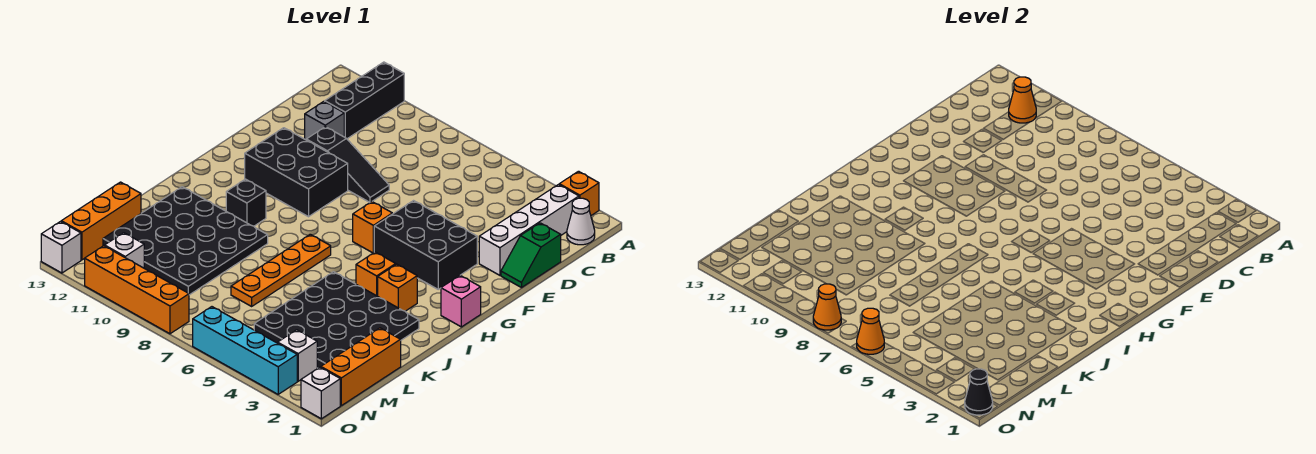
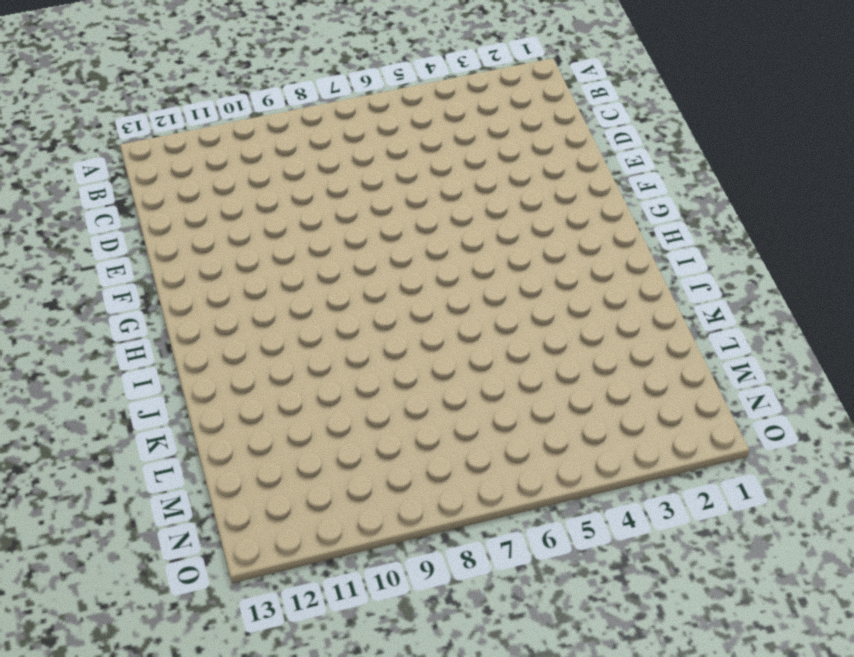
none -> orange brick A2 level 1
none -> black brick A11:C11 level 1
none -> white cone B1 level 1

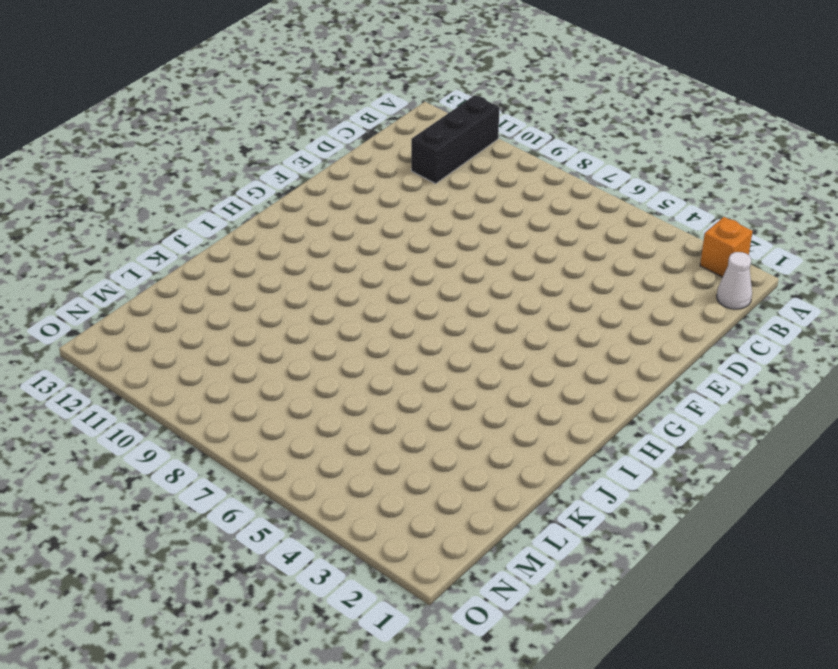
none -> white brick B2:E2 level 1
none -> green slope D1:E1 level 1 top D
none -> grey brick D11 level 1

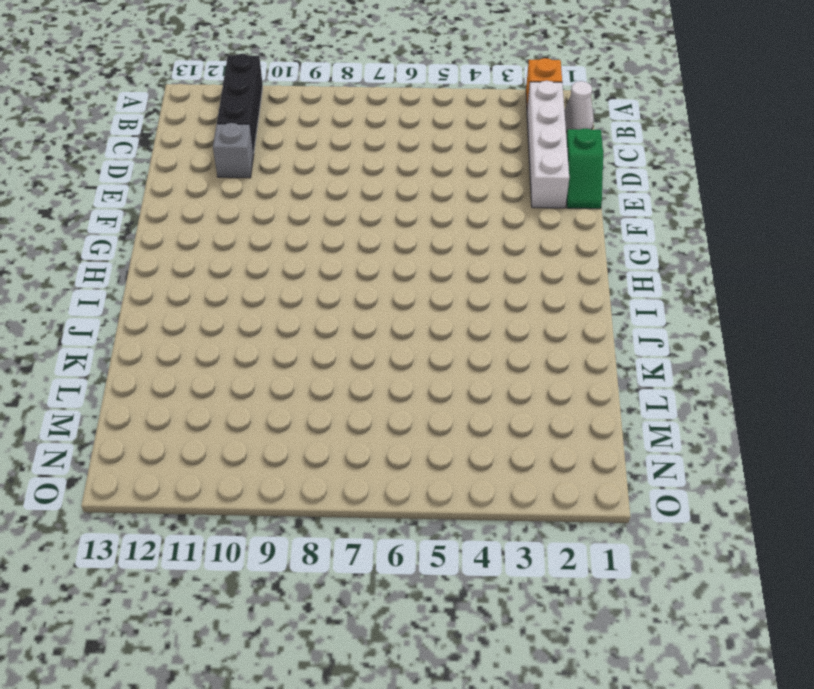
none -> black slope E8:E10 level 1 top 10
none -> black brick F3:G5 level 1
none -> black brick F9:G11 level 1

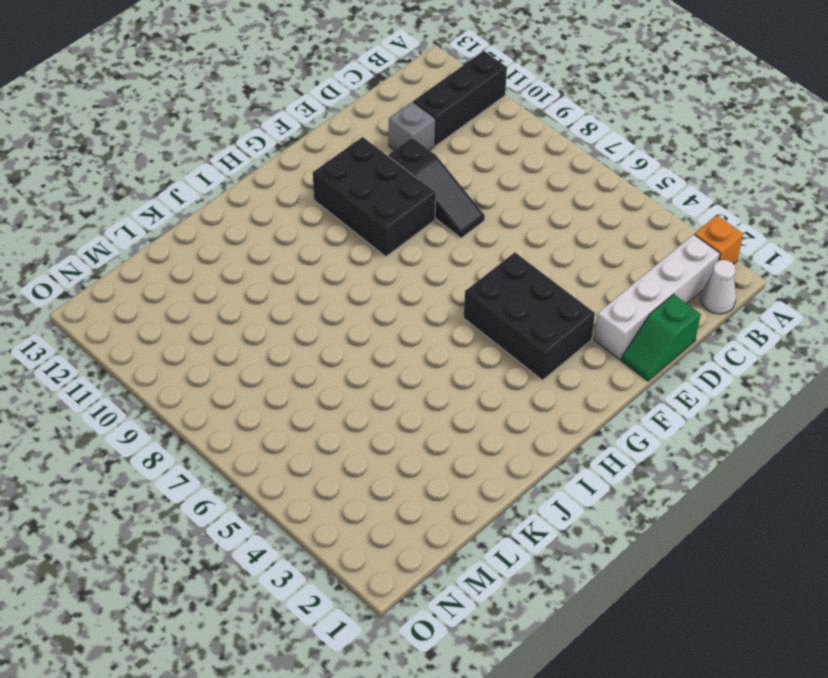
none -> orange brick G6 level 1
none -> pink brick H1 level 1
none -> orange brick I3 level 1

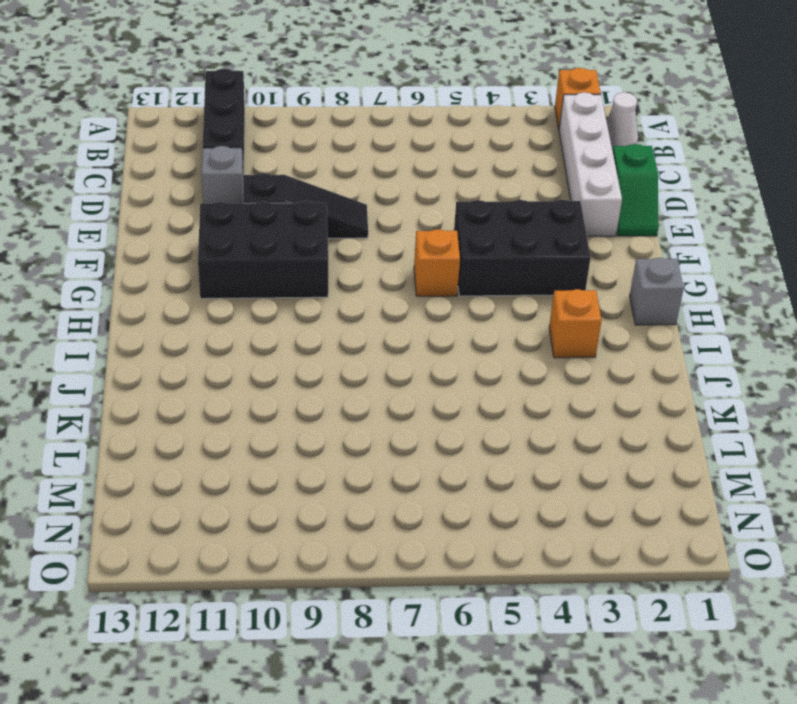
grey brick H1 level 1 -> pink brick H1 level 1
none -> orange brick I4 level 1
none -> orange plate I7:L7 level 1
none -> black brick I10 level 1

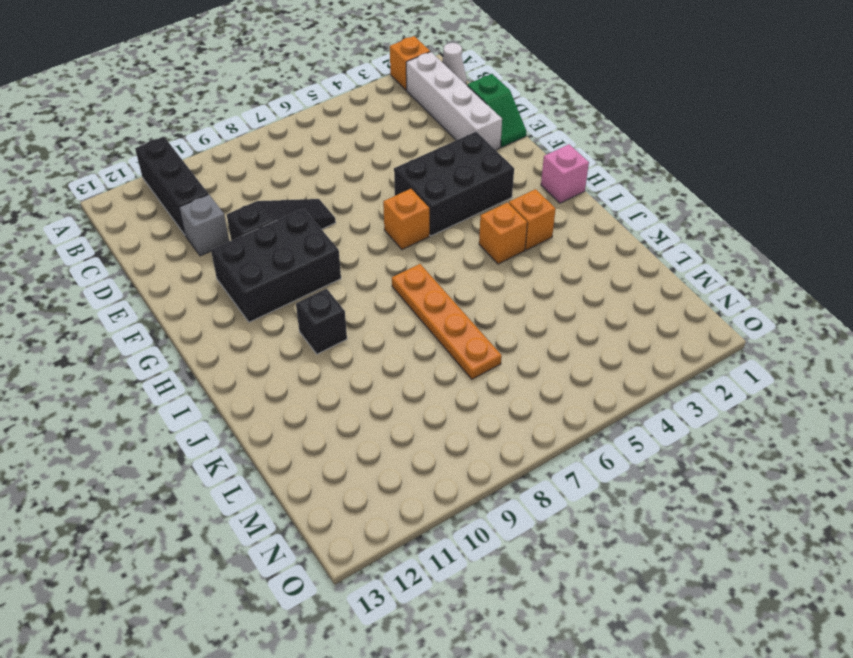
none -> black plate J2:M5 level 1
none -> black plate J9:M12 level 1
none -> orange brick L1:N1 level 1

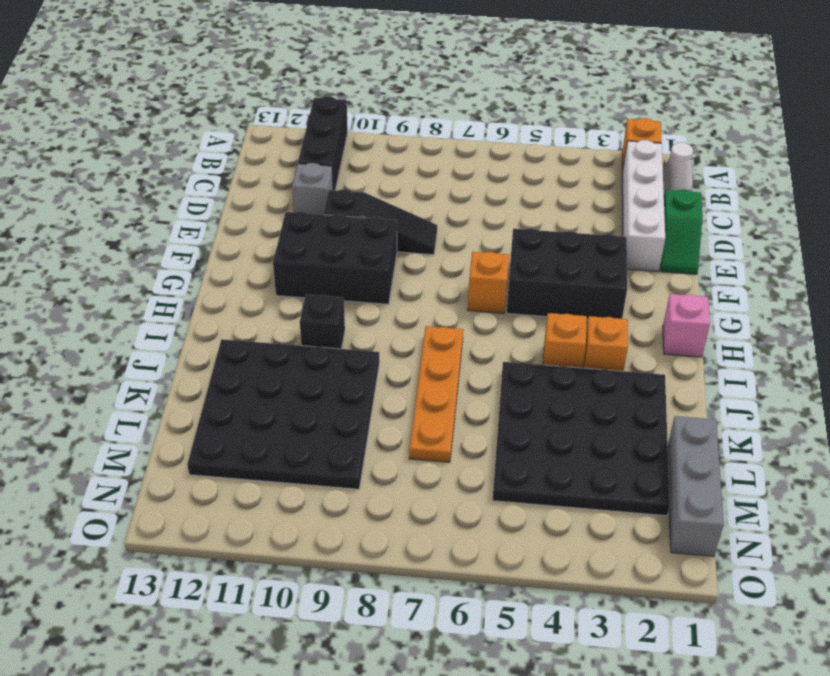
grey brick L1:N1 level 1 -> orange brick L1:N1 level 1
none -> orange brick L13:N13 level 1
none -> white brick N3 level 1
none -> white brick N11 level 1

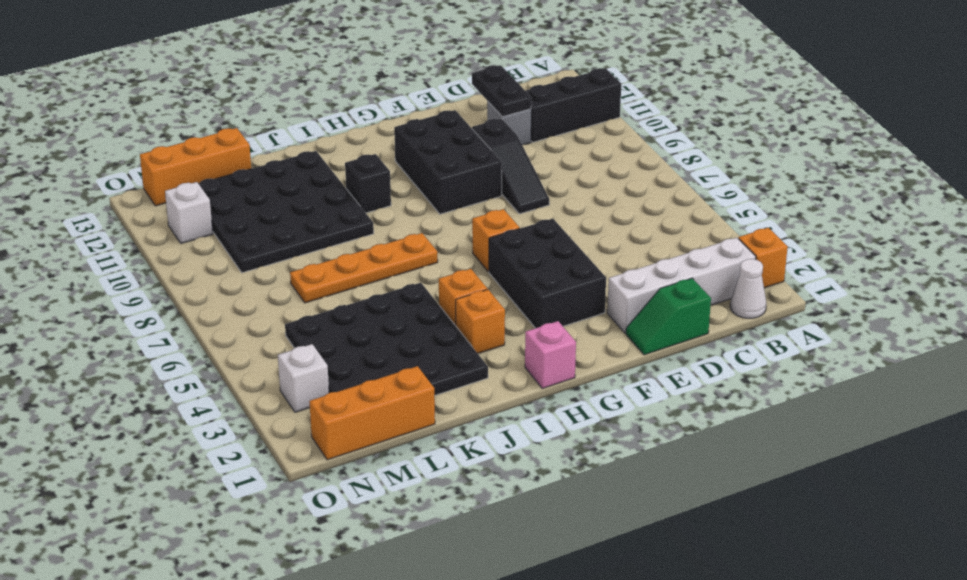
black plate D11:D12 level 2 -> none
none -> white brick O1 level 1
none -> cyan brick O3:O6 level 1
none -> orange brick O8:O11 level 1

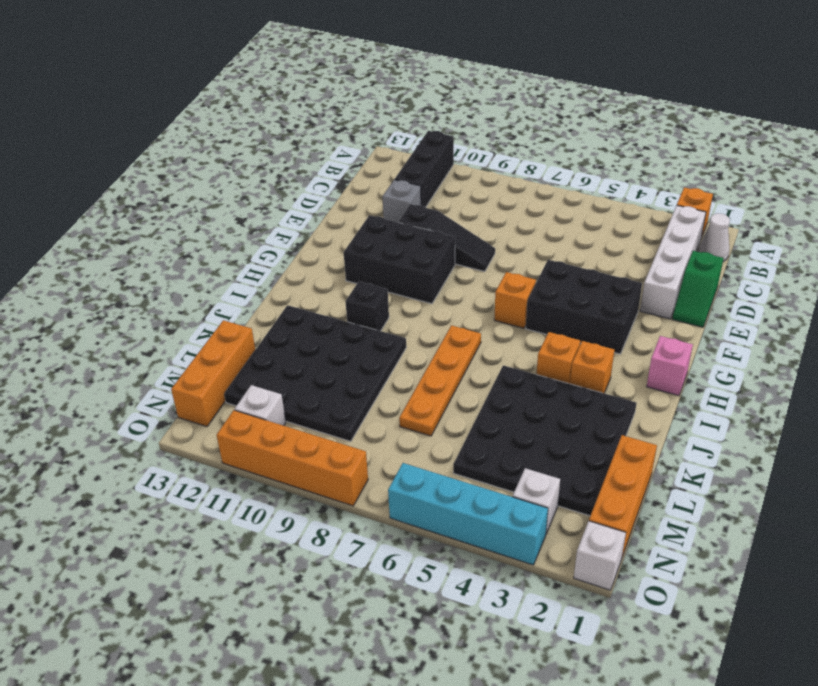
none -> white brick O13 level 1
none -> orange cone B11 level 2
none -> black cone O1 level 2

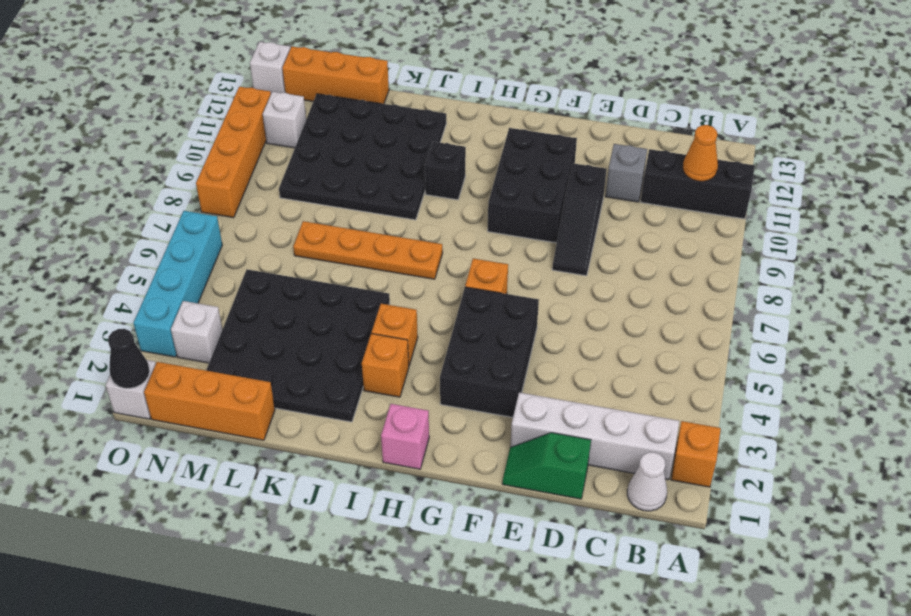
none -> orange cone O6 level 2
none -> orange cone O8 level 2

